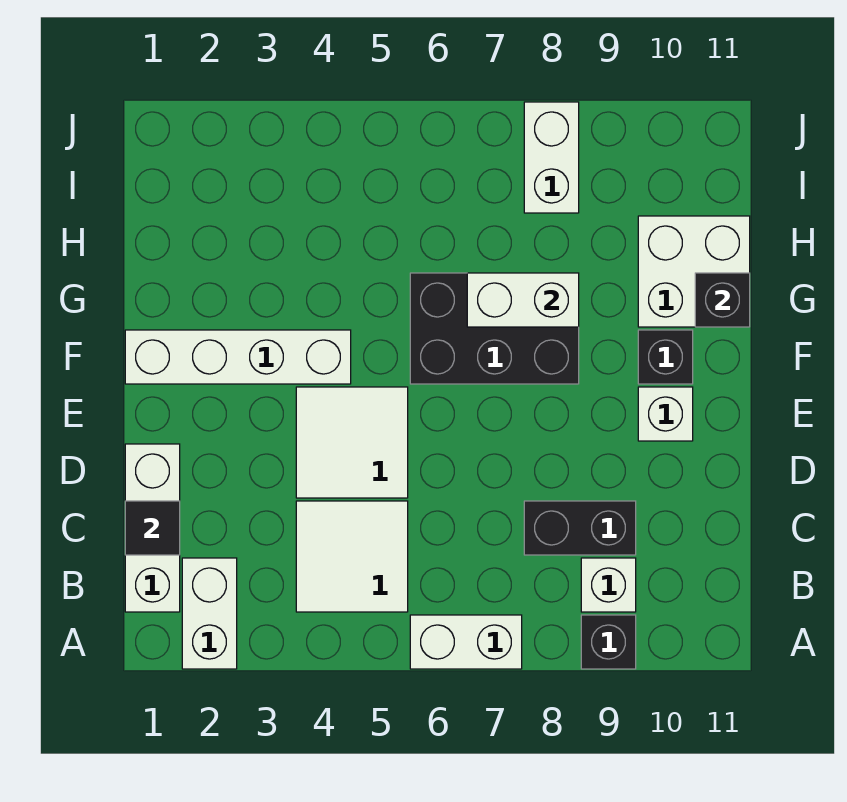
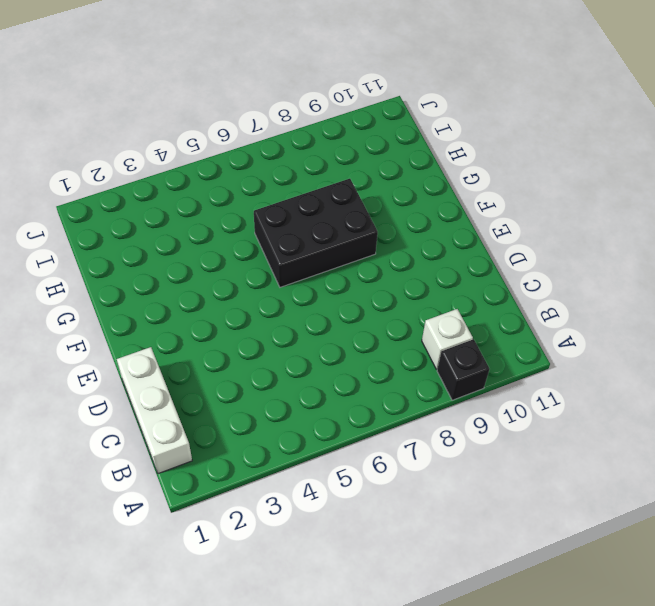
none -> white brick A2:B2 level 1
none -> white brick A6:A7 level 1
none -> white tile B4:C5 level 1

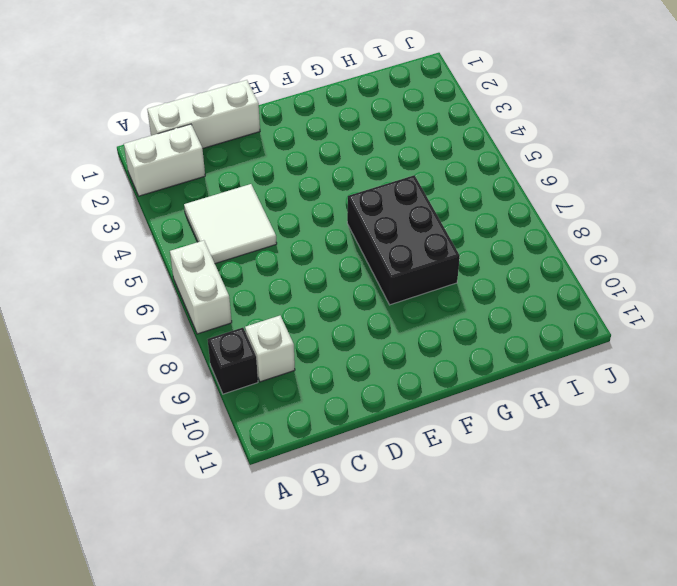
none -> black brick C8:C9 level 1
none -> white tile D4:E5 level 1
none -> white brick E10 level 1

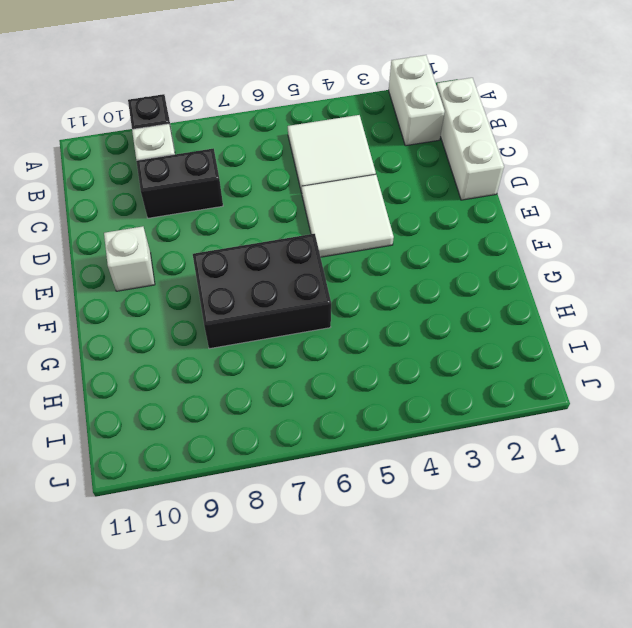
none -> white brick A6:A7 level 1
none -> white brick F1:F4 level 1
none -> black brick F10 level 1

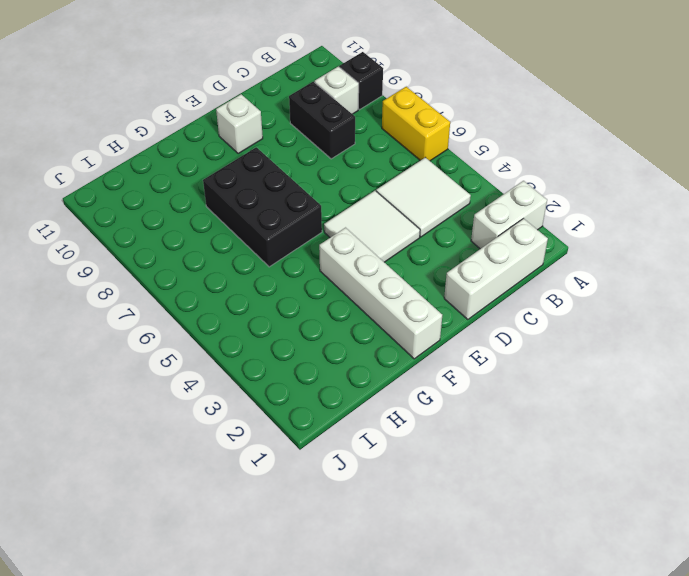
yellow brick A6:A7 level 1 -> white brick A6:A7 level 1
none -> black brick F10 level 1
none -> white brick G10:H11 level 1
none -> white brick I8:J8 level 1

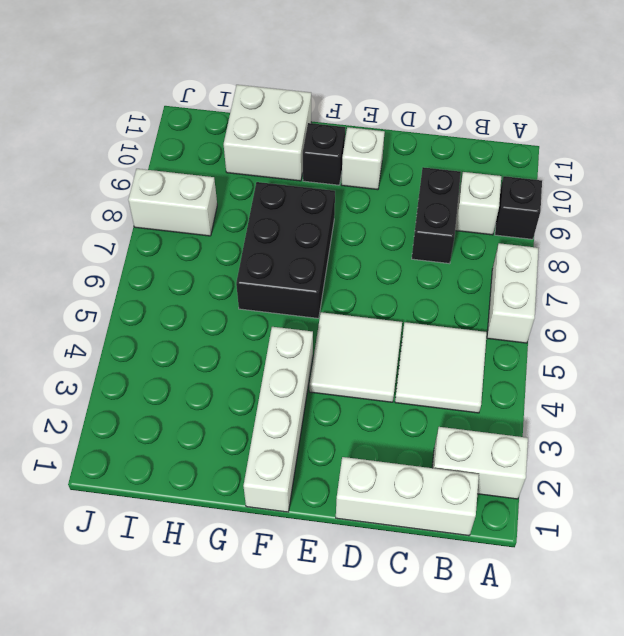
none -> black tile C1 level 2
none -> white brick G7:G8 level 2
none -> black brick G11 level 2

